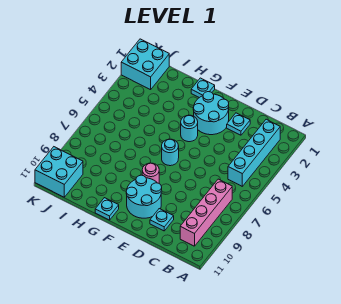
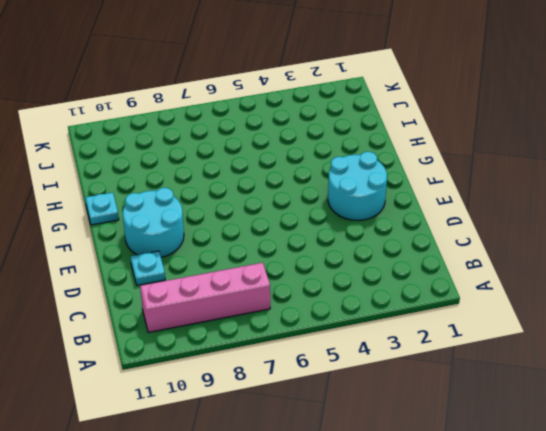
none -> cyan brick B2:B5 level 1
none -> cyan plate D2 level 1
none -> cyan round brick F4 level 1

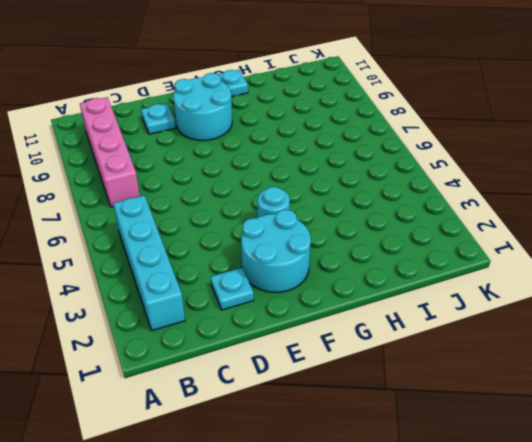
none -> cyan round brick F6 level 1
none -> pink round brick F8 level 1
none -> cyan plate G1 level 1

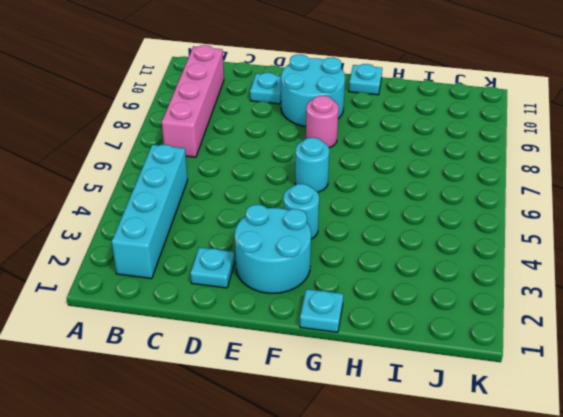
none -> cyan brick J1:K2 level 1
none -> cyan brick J10:K11 level 1

